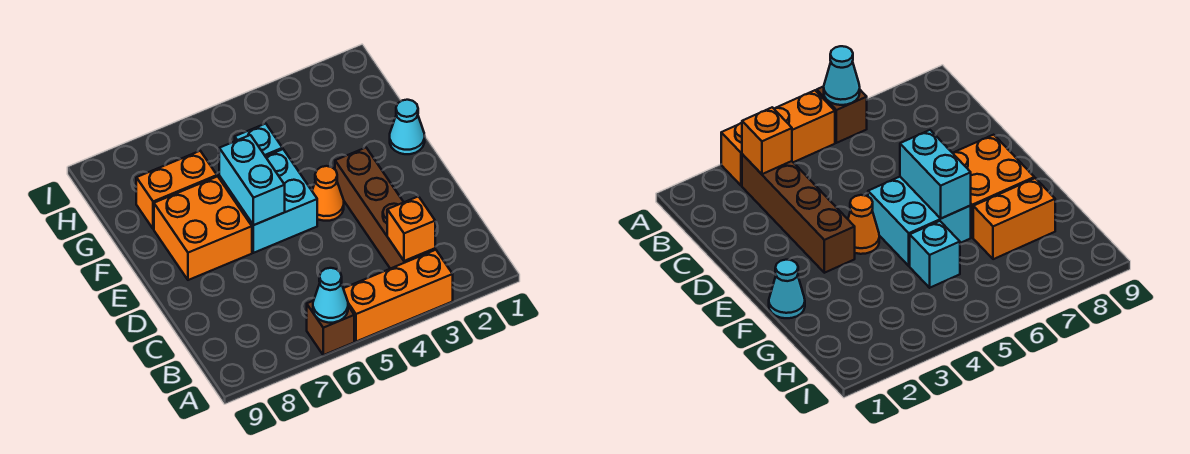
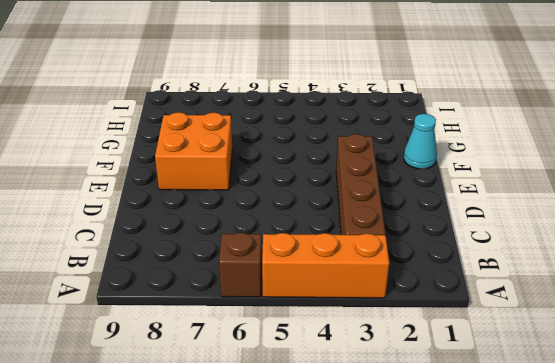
none -> orange cone E4 level 1
none -> cyan brick E5:F6 level 1
none -> cyan brick G5 level 1

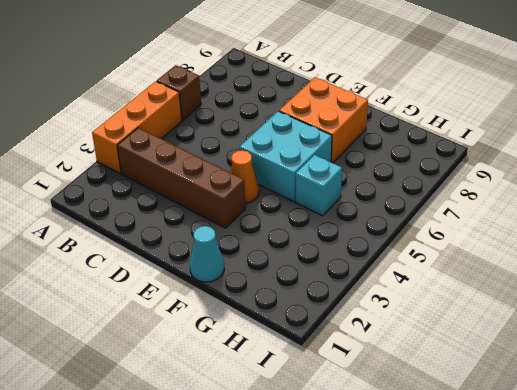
none -> orange brick G7:G8 level 1
none -> cyan cone A6 level 2
none -> orange brick B3 level 2

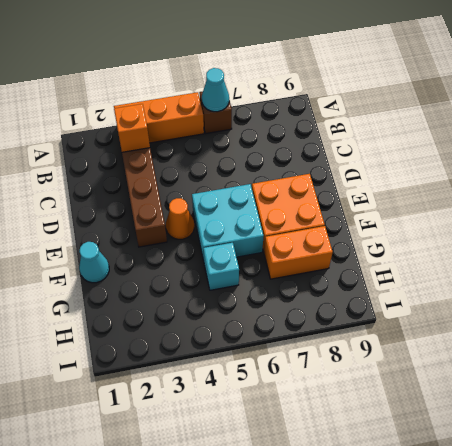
none -> cyan brick E6:F6 level 2

